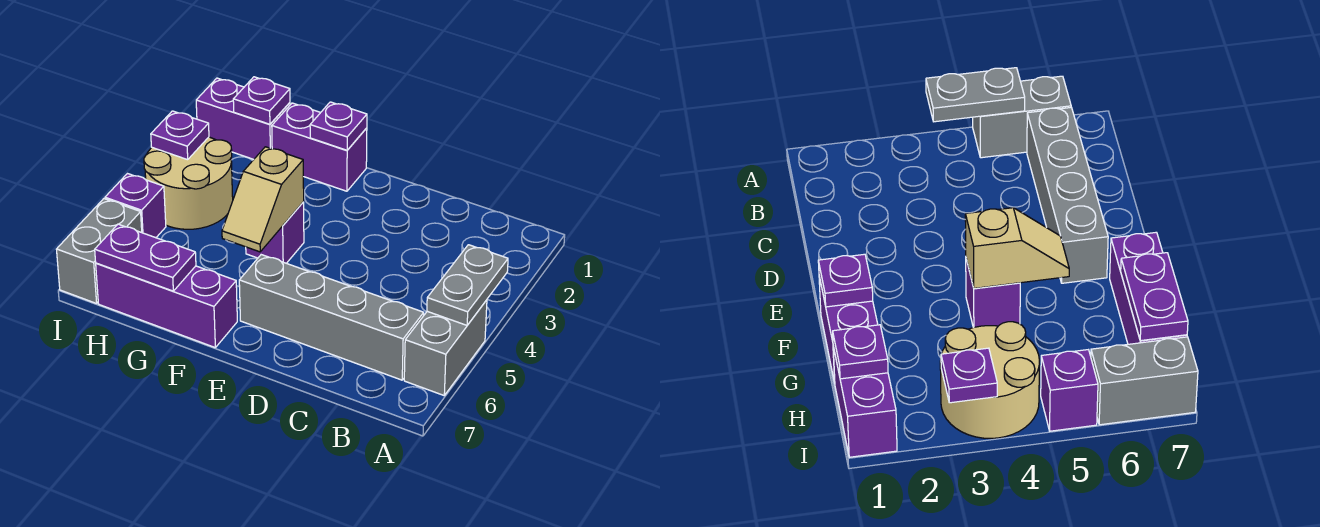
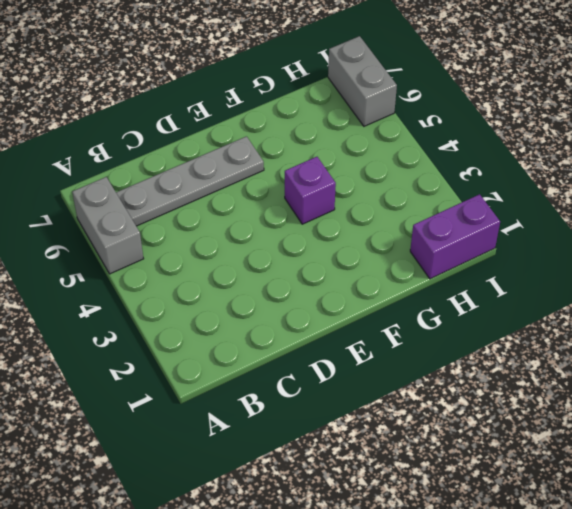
grey plate B6:E6 level 1 -> grey brick B6:E6 level 1
none -> purple brick F1:G1 level 1
none -> purple brick F7:H7 level 1
none -> tan round brick H3:I4 level 1

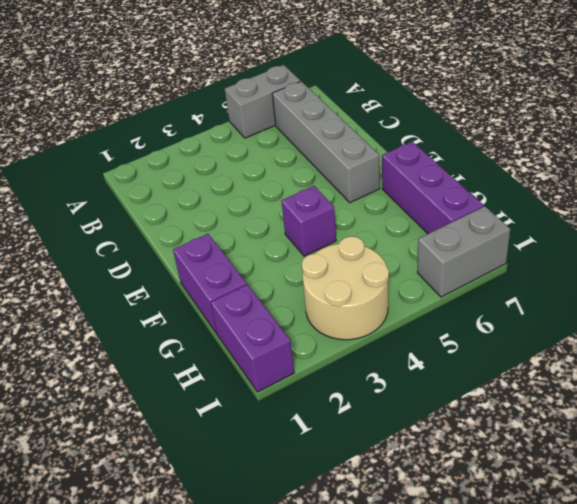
none -> purple brick I5 level 1
none -> grey plate A4:A5 level 2
none -> purple plate F1 level 2

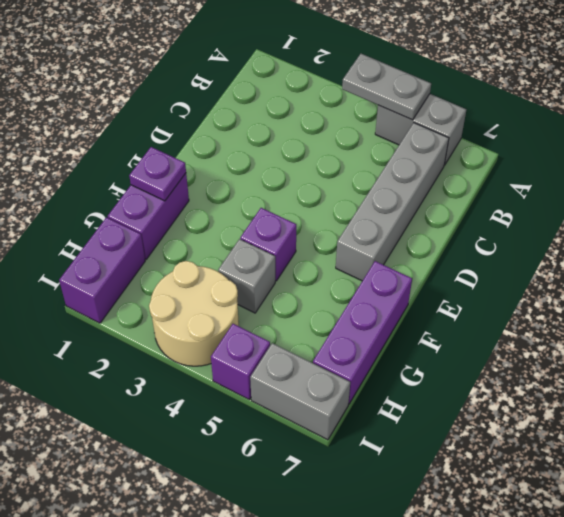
grey brick G4 level 1 -> none
none -> tan slope F4:F5 level 2 top 4
none -> purple plate G7:H7 level 2
none -> purple plate H1 level 2

